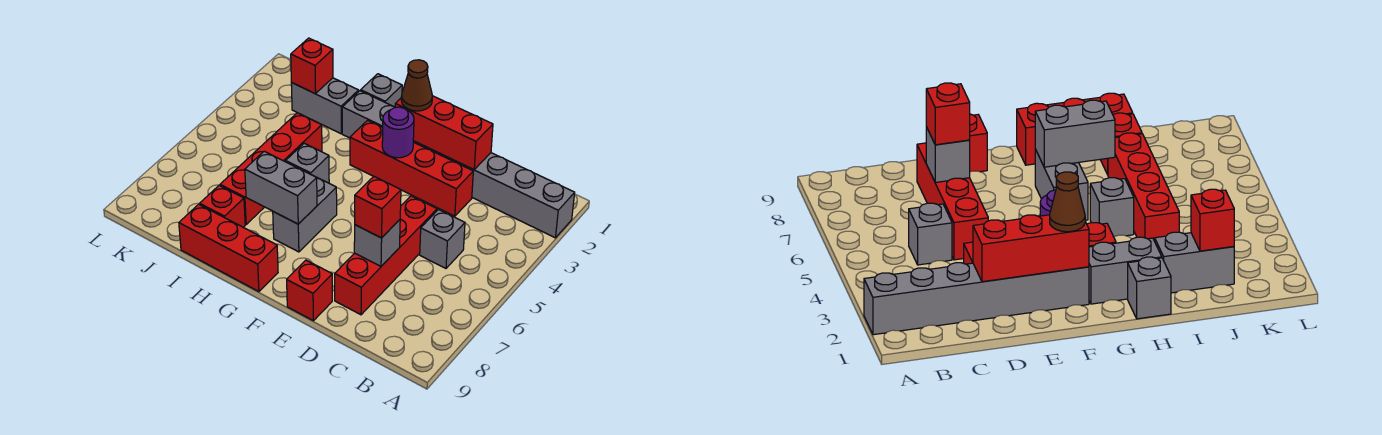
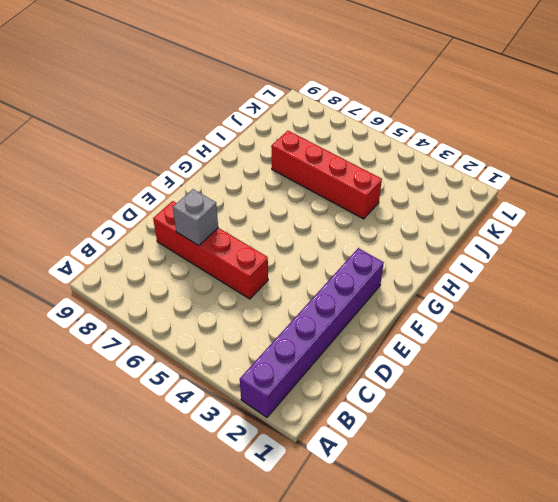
purple brick A2:F2 level 1 -> grey brick A2:F2 level 1
none -> grey brick C5 level 1
none -> red brick D3:G3 level 1
none -> red brick E9 level 1

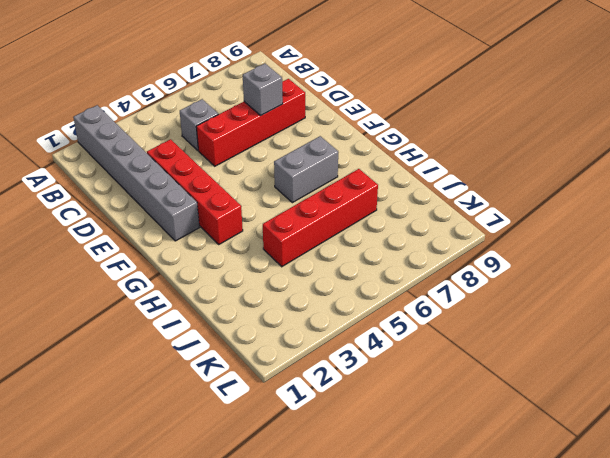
none -> red brick E9 level 1
none -> grey brick G2:H2 level 1
none -> red brick G9:I9 level 1

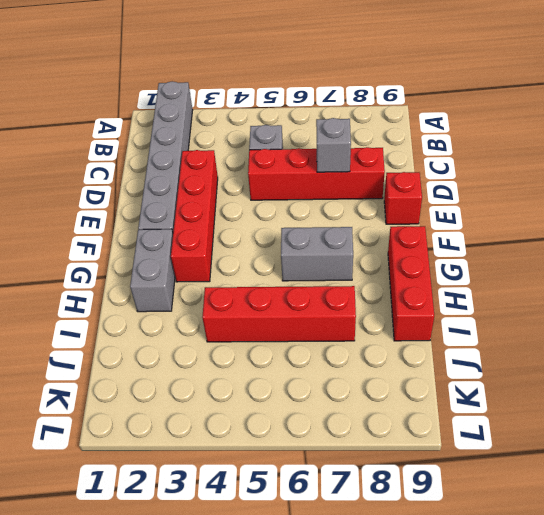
none -> grey brick H1 level 1
none -> grey brick H5 level 1
none -> grey brick I2:J2 level 1

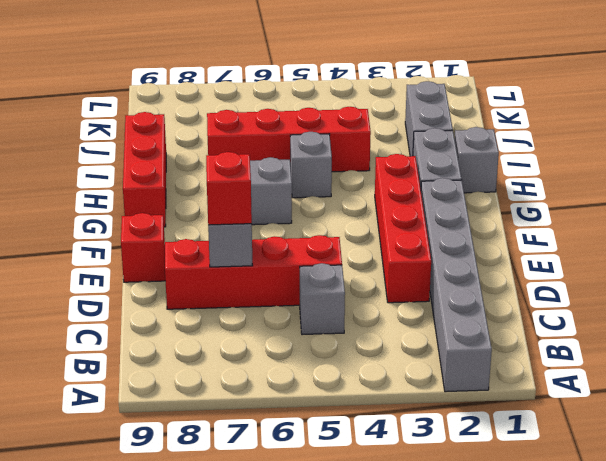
none -> red brick I8 level 1
none -> red brick D2:F2 level 2
none -> purple round brick F3 level 2

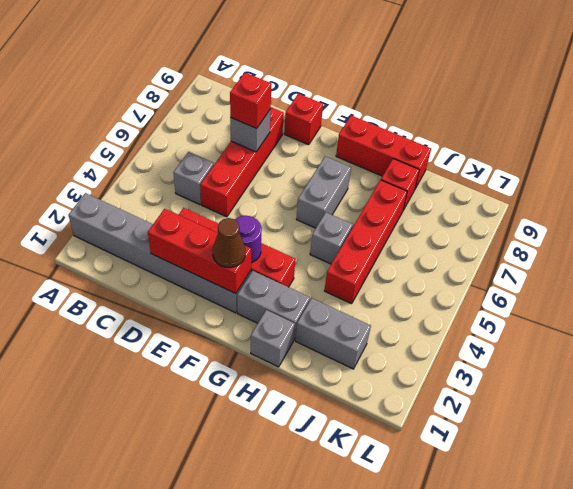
none -> grey brick G7:H7 level 2
none -> red brick J2 level 2

